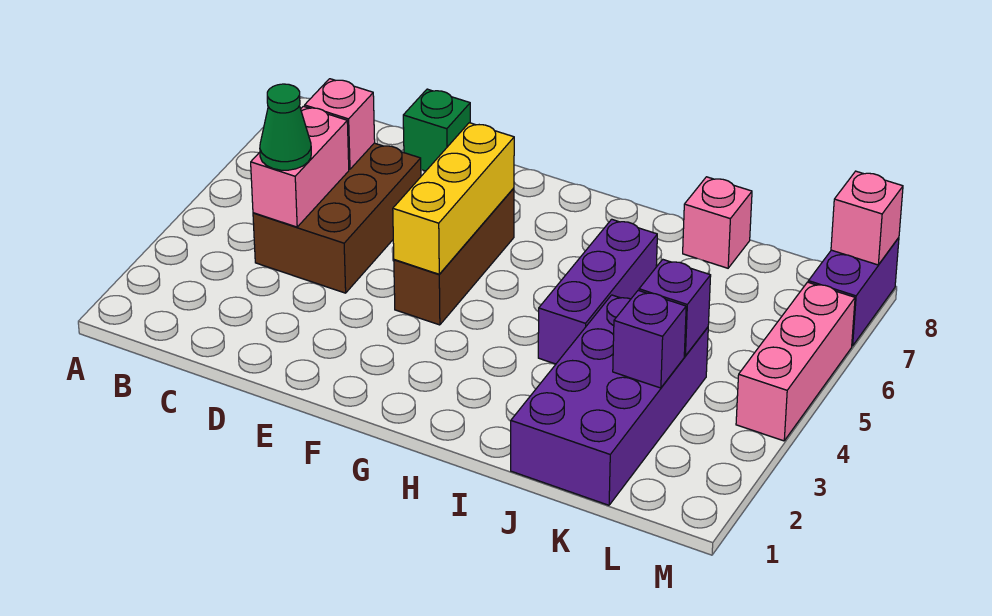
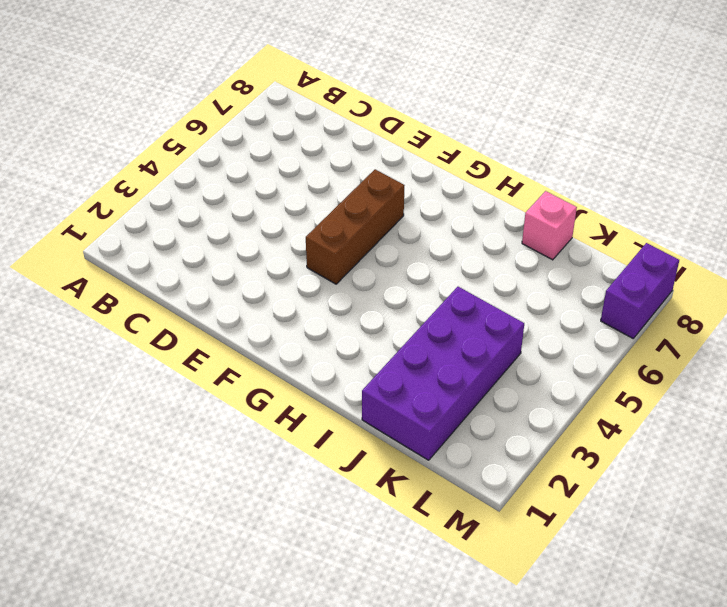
none -> brown brick C4:D6 level 1
none -> green brick D8 level 1
none -> purple brick I4:I6 level 1

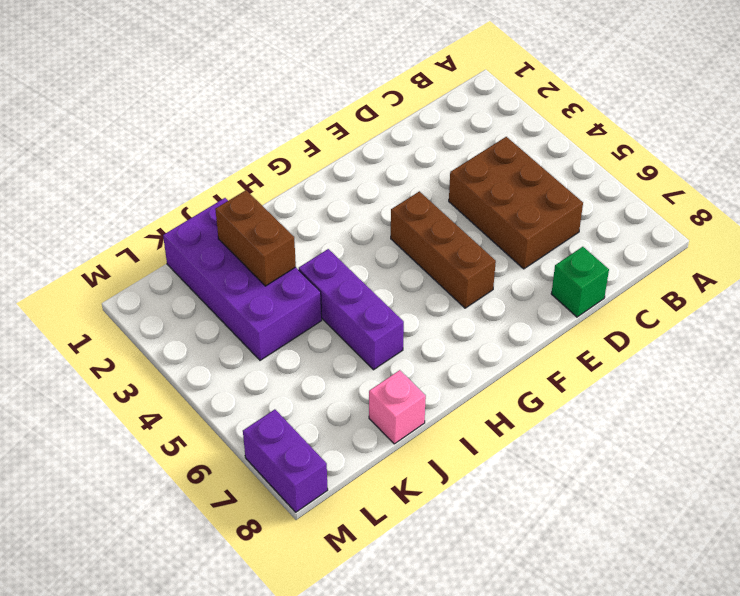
brown brick J2:J3 level 2 -> none
none -> pink brick M4:M6 level 1
none -> pink brick C4:C5 level 2
none -> pink brick C6 level 2

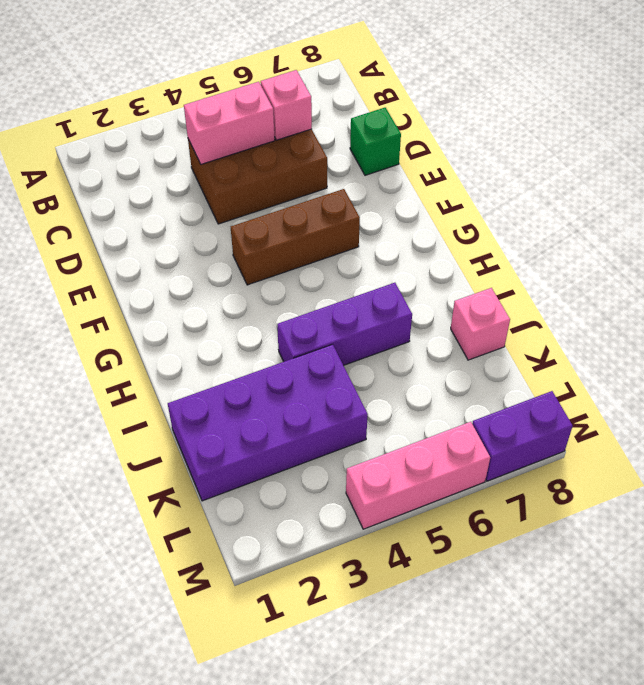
none -> yellow brick F4:F6 level 2
none -> purple brick K3 level 2
none -> purple brick K4 level 2

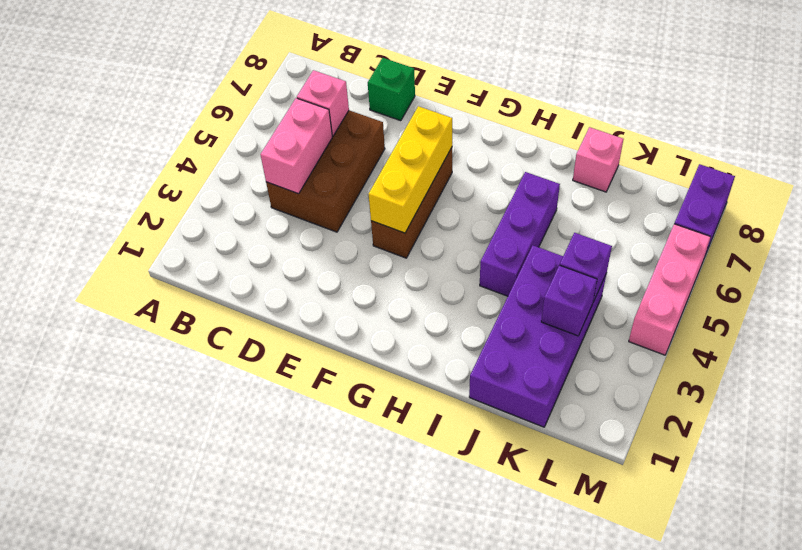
none -> pink brick M8 level 2
none -> green cone C4 level 3

